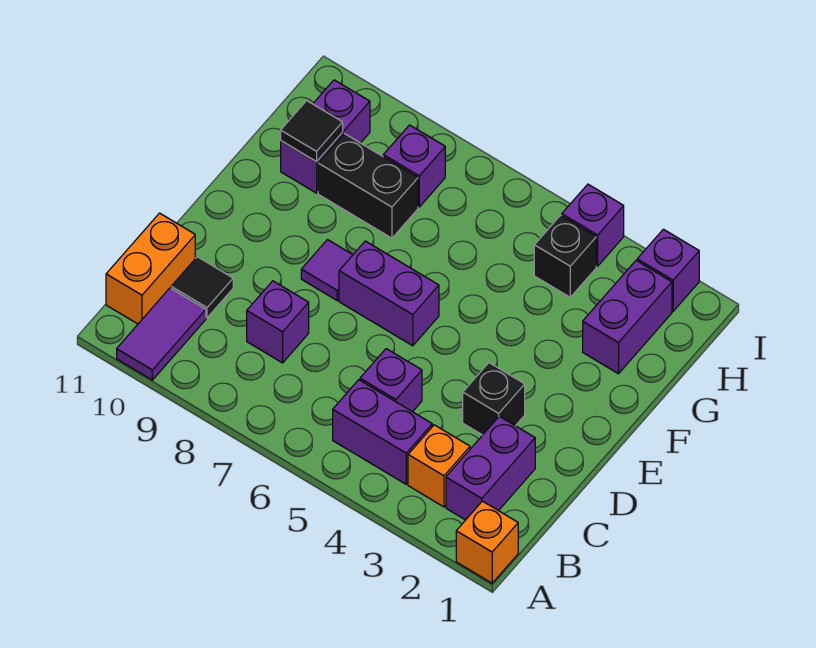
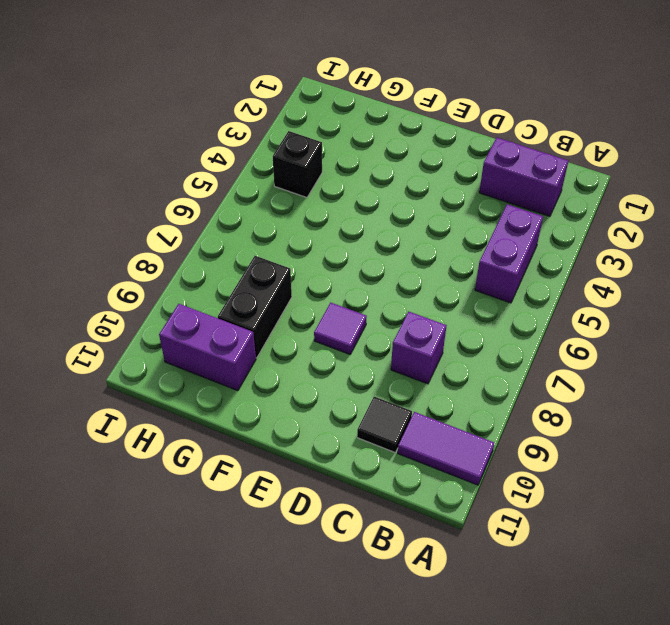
none -> orange brick A1 level 1
none -> orange brick B3 level 1
none -> orange brick B11:C11 level 1

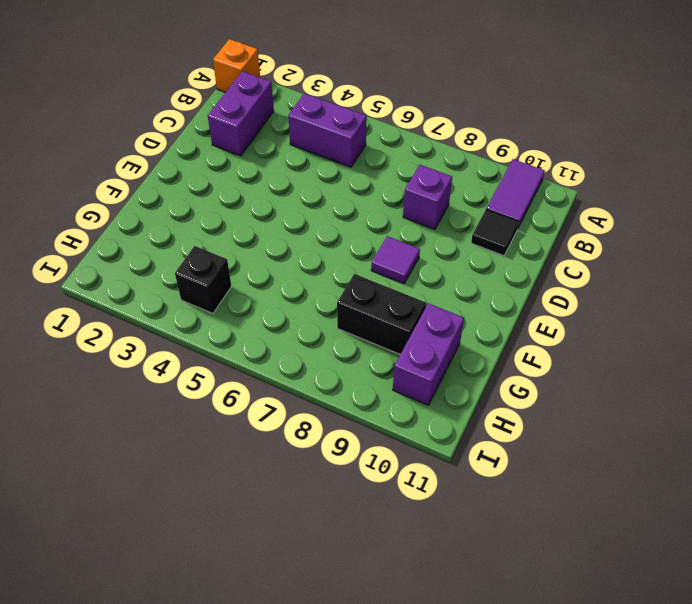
none -> orange brick B3 level 1
none -> orange brick B11:C11 level 1
none -> purple brick C5 level 1

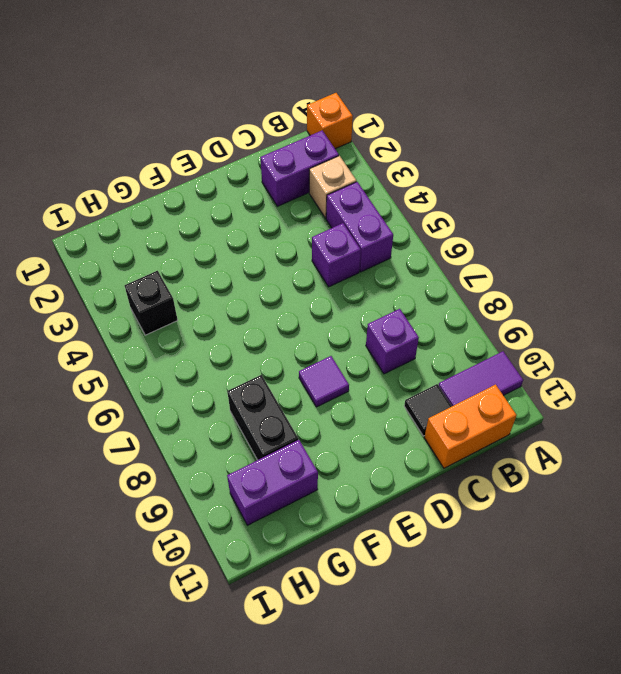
tan brick B3 level 1 -> orange brick B3 level 1
none -> black brick D3 level 1
none -> purple brick E6:E7 level 1
none -> purple brick G2:H2 level 1

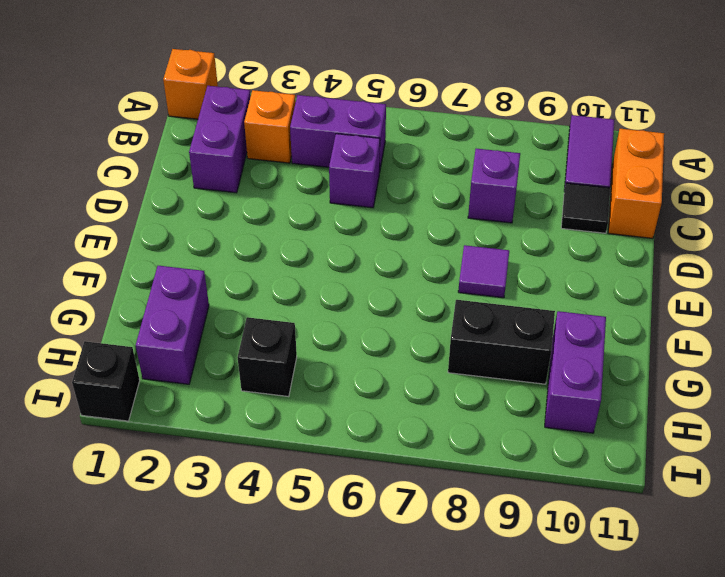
black brick I1 level 1 -> black brick D3 level 1
none -> purple brick E6:E7 level 1
none -> purple brick H8 level 1
none -> purple brick I2 level 1

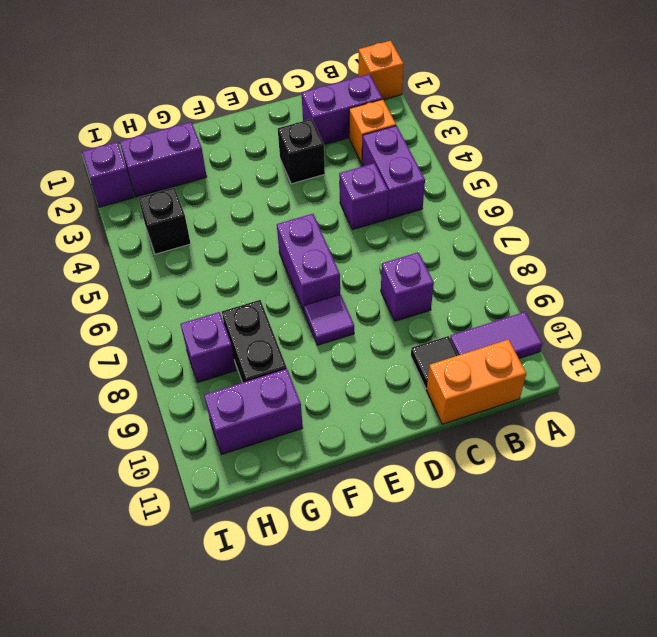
none -> purple brick I4 level 1
none -> black tile G10 level 2

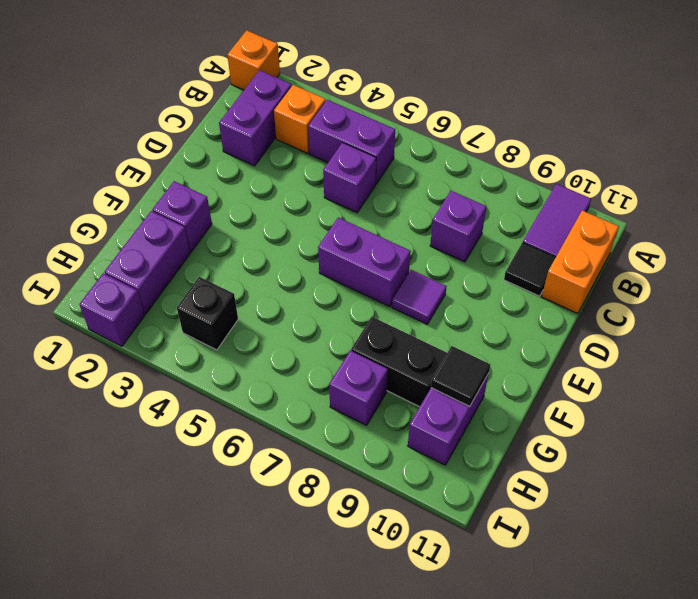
purple brick F2 level 1 -> purple brick I4 level 1
none -> black brick D3 level 1

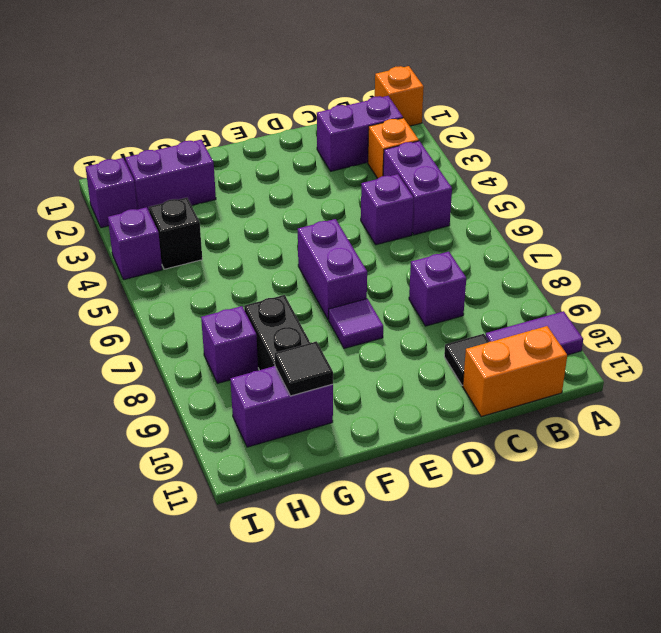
none -> black brick D3 level 1

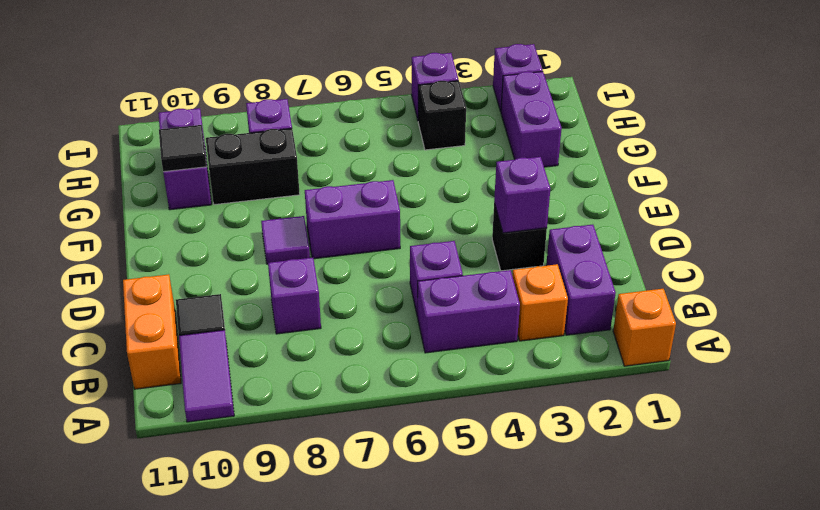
purple brick D3 level 2 -> none

